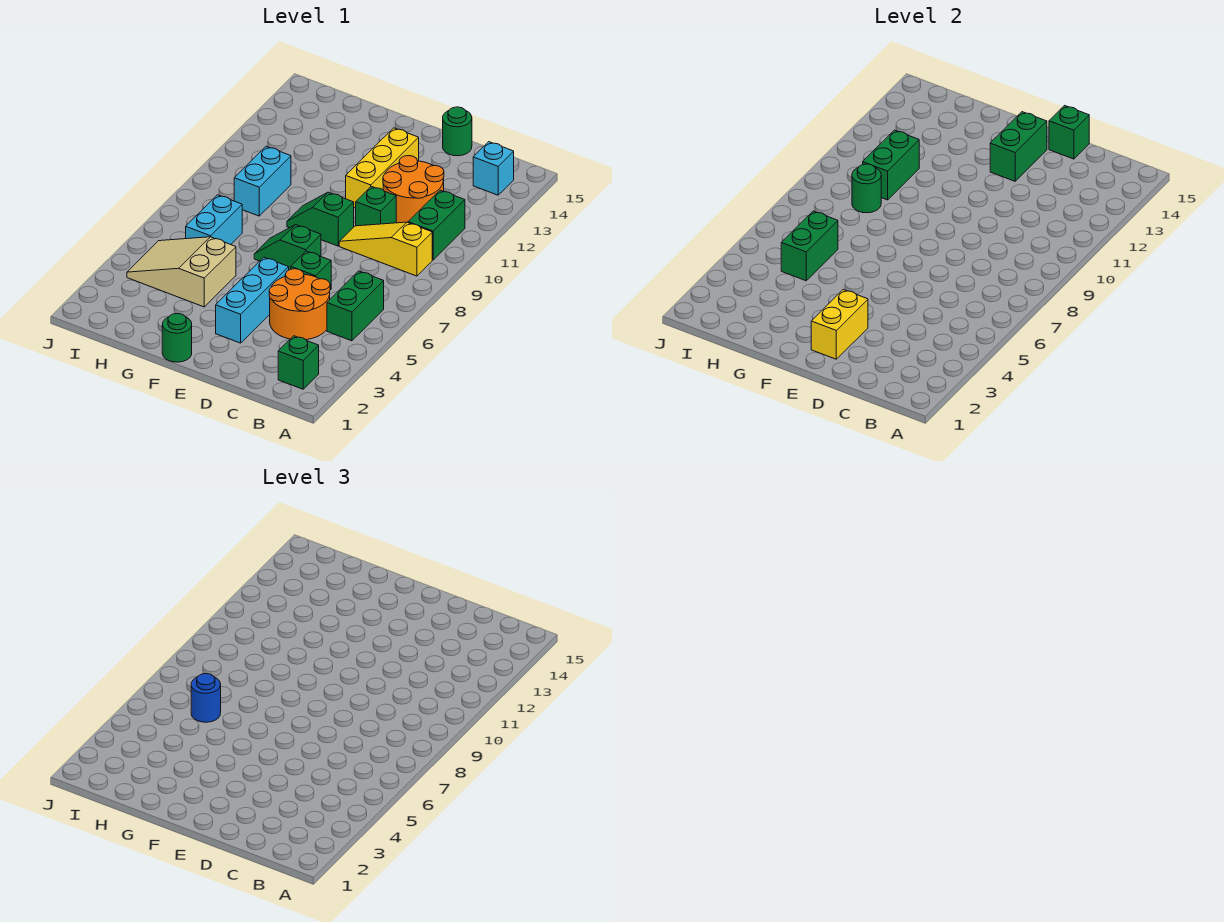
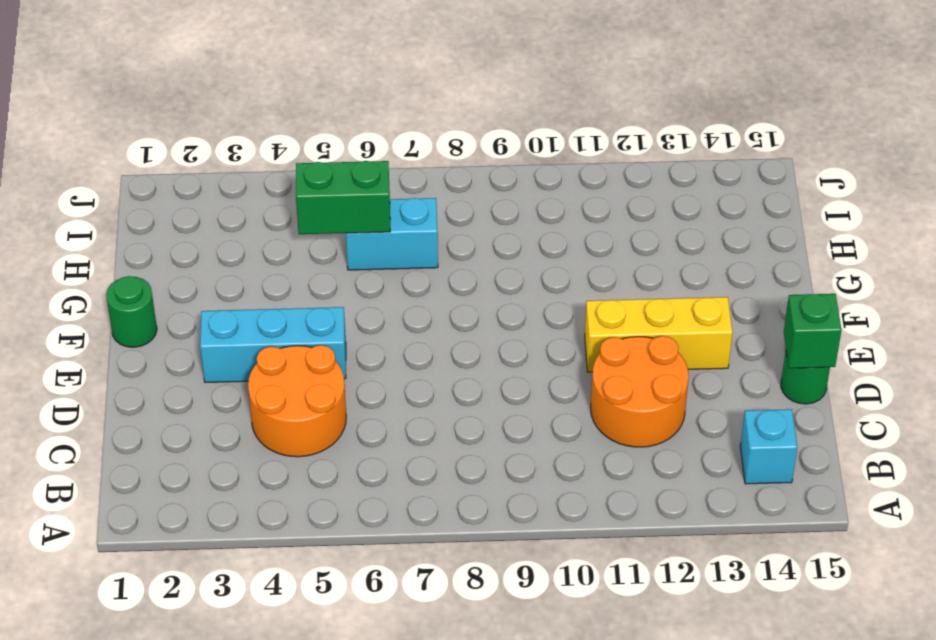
none -> green brick B2 level 1
none -> green brick B5:B6 level 1
none -> yellow slope B9:D9 level 1 top B

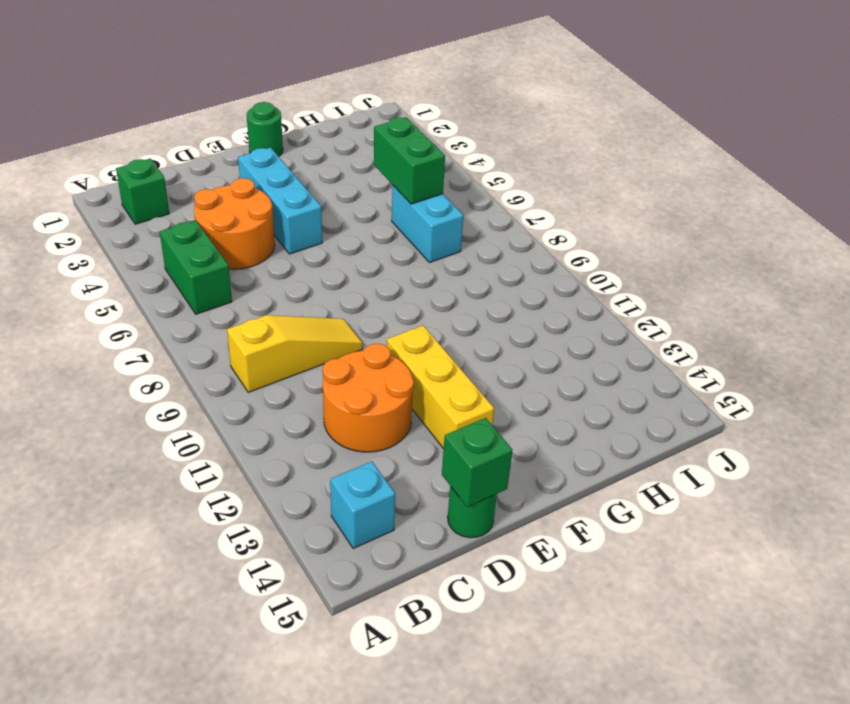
none -> green brick B10:B11 level 1
none -> green brick D6 level 1
none -> green brick D10 level 1

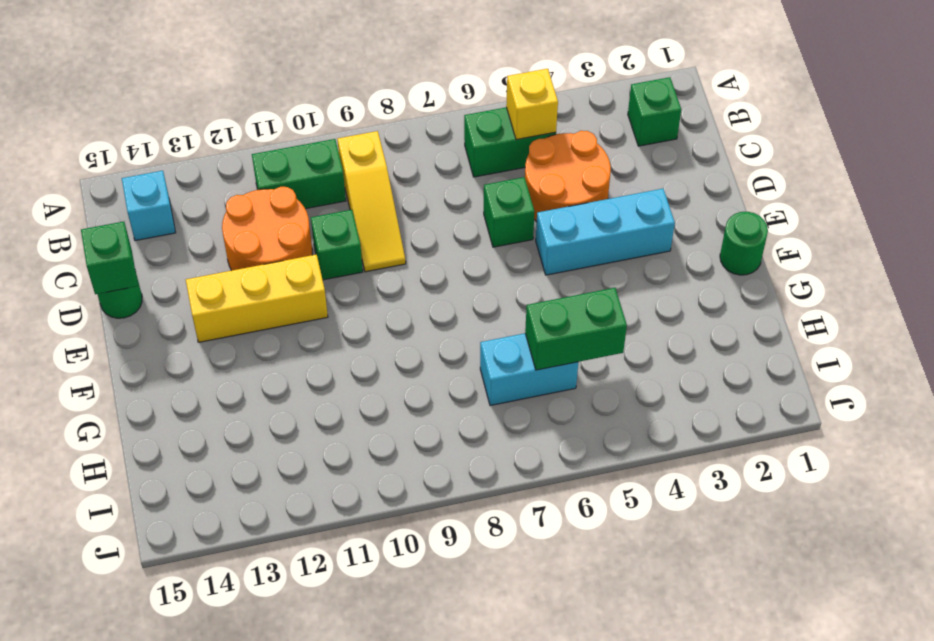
yellow brick B5 level 2 -> none
none -> green slope E7:F7 level 1 top E
none -> green slope E9:F9 level 1 top E
none -> tan slope G4:I5 level 1 top G

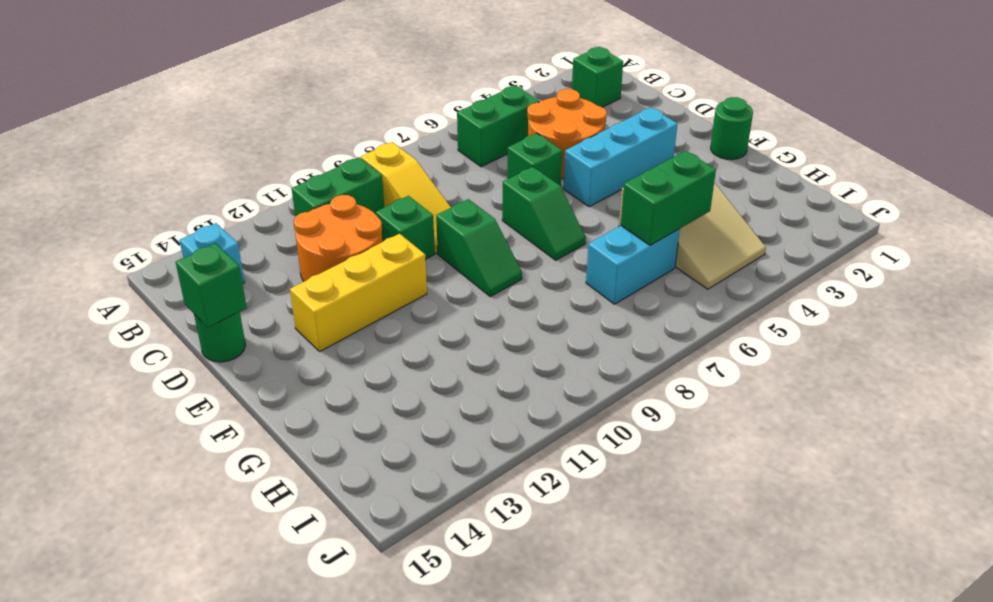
none -> cyan brick H9:H10 level 1
none -> yellow brick E2:E3 level 2
none -> green brick E13:E14 level 2

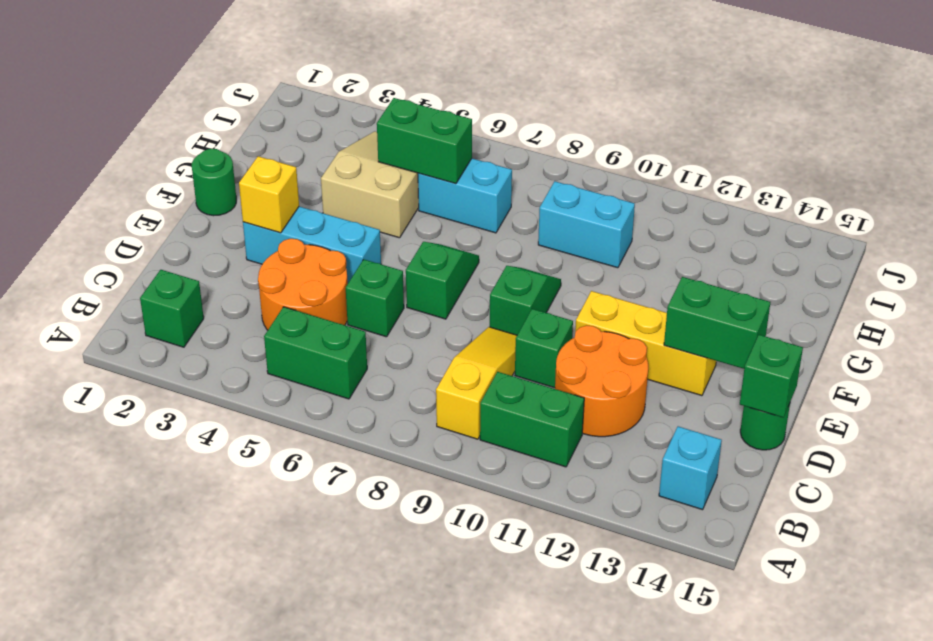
yellow brick E3 level 2 -> yellow brick E2:E3 level 2
none -> green round brick H9 level 2
none -> green brick H10:H11 level 2
none -> blue round brick H6 level 3

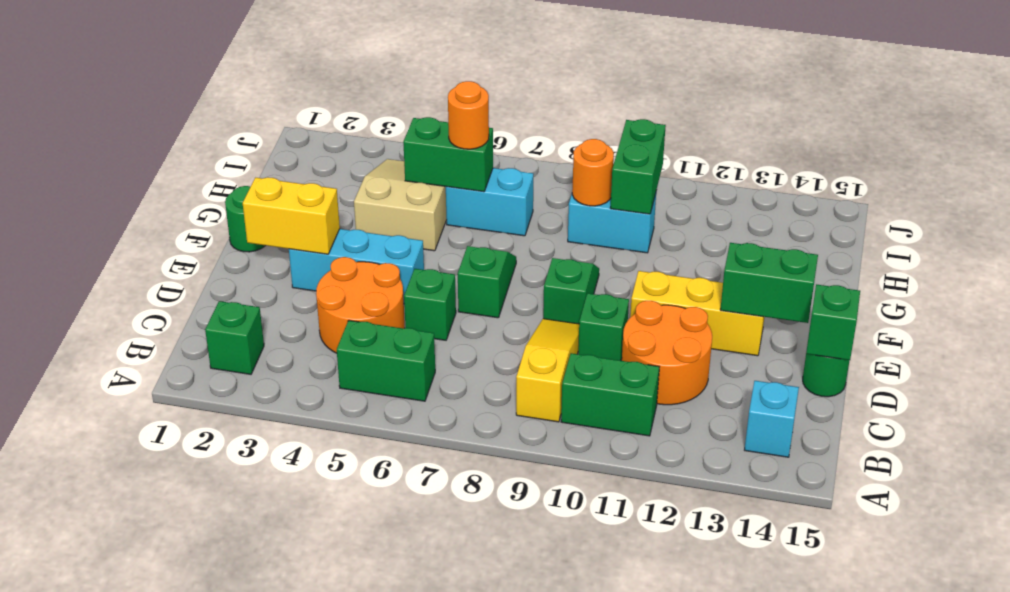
orange round brick H6 level 3 -> blue round brick H6 level 3
orange round brick H9 level 2 -> green round brick H9 level 2
green brick H10:I10 level 2 -> green brick H10:H11 level 2

